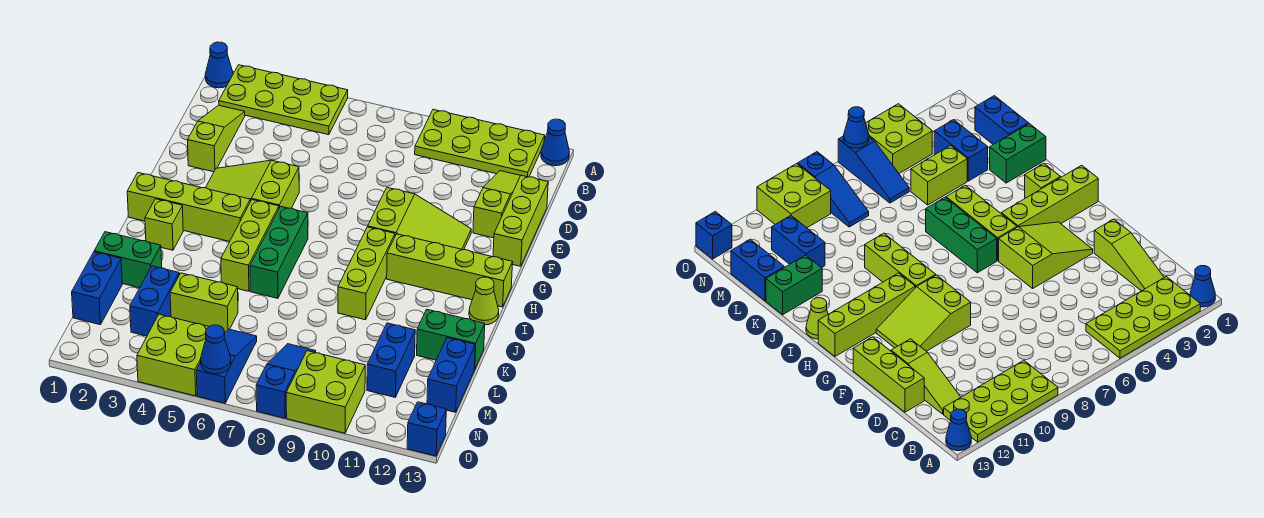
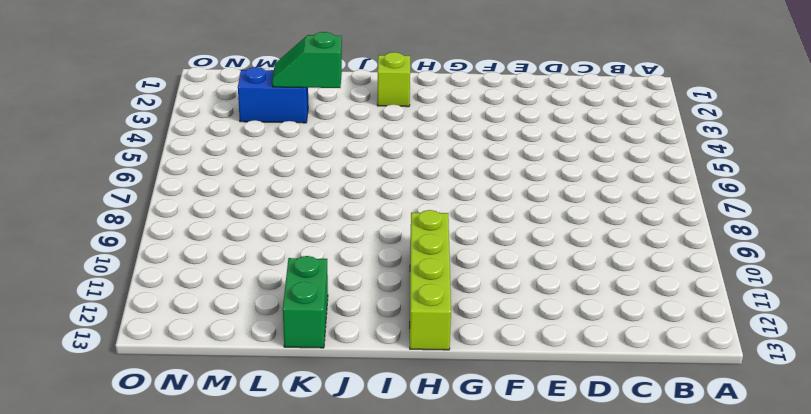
green slope K3:L3 level 2 top K -> none
none -> blue cone A1 level 1
none -> lime plate A2:B5 level 1
none -> lime plate A9:B12 level 1

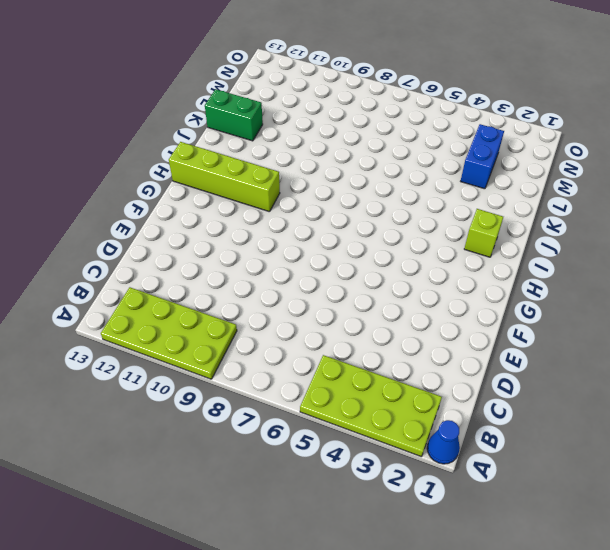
none -> blue cone A13 level 1
none -> lime slope C2:E2 level 1 top E
none -> lime slope C12:E12 level 1 top E

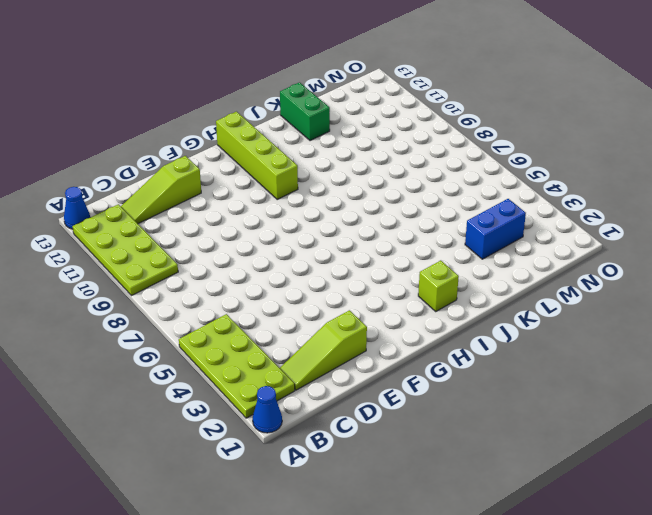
none -> lime brick D13:F13 level 1
none -> lime slope F3:G5 level 1 top 5
none -> lime slope F9:G11 level 1 top 9

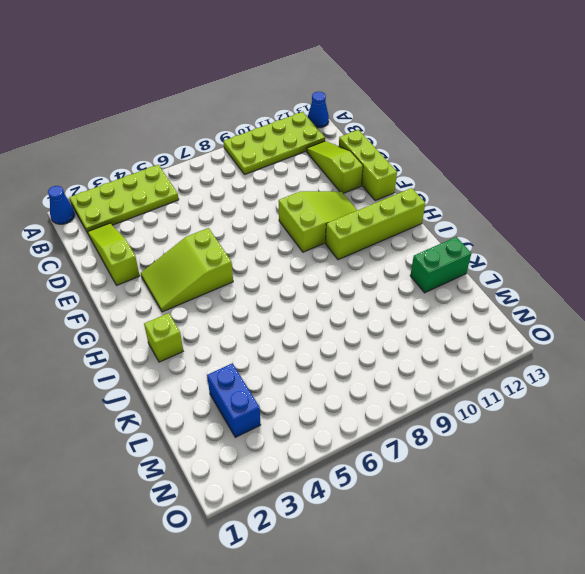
none -> lime brick H1:H4 level 1
none -> lime brick H5:J5 level 1
none -> green brick H6:J6 level 1

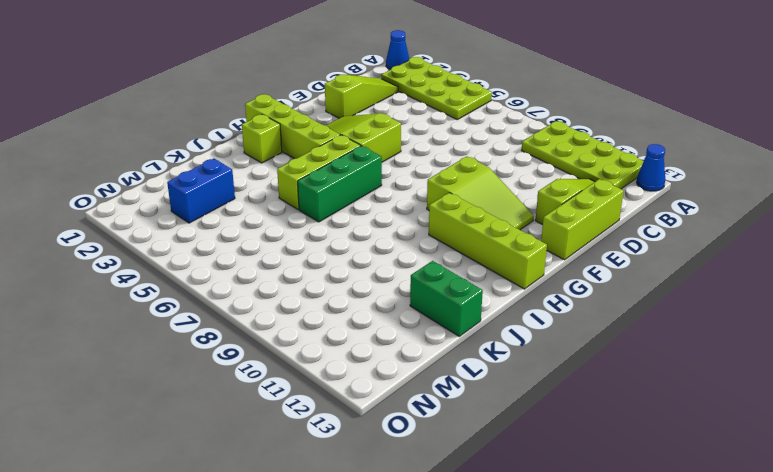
none -> lime brick H9:J9 level 1
none -> lime cone I13 level 1
none -> green brick K1:K2 level 1

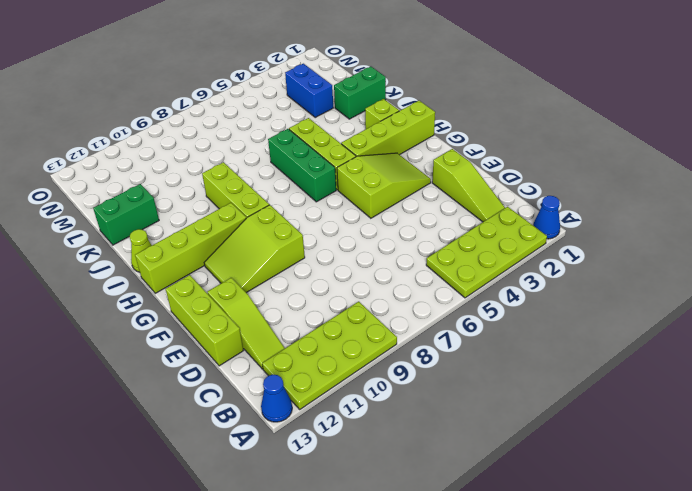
none -> blue brick L1:M1 level 1
none -> lime brick L4:L5 level 1
none -> blue brick L11:M11 level 1

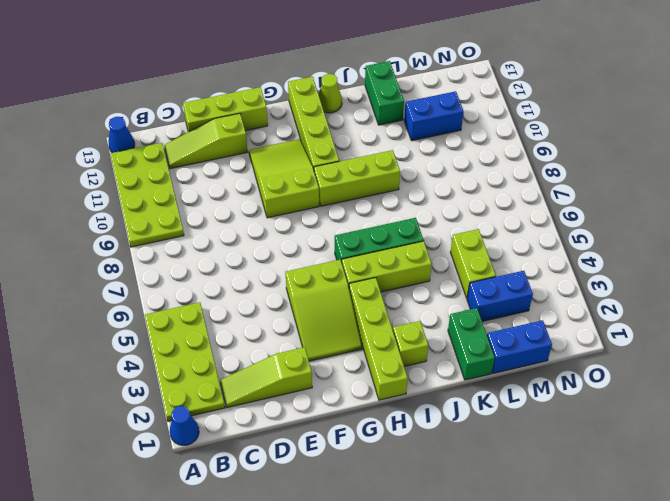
none -> blue brick L13:M13 level 1
none -> blue slope M6:O6 level 1 top O
none -> blue slope M8:O8 level 1 top O

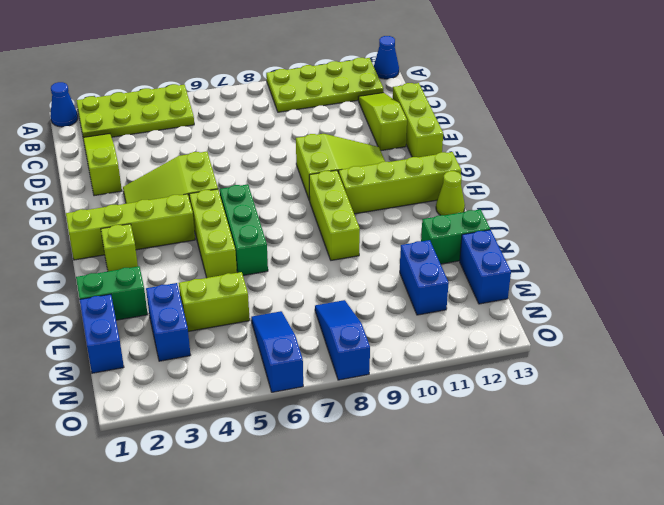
none -> lime brick N4:O5 level 1
none -> lime brick N9:O10 level 1
none -> blue brick O13 level 1

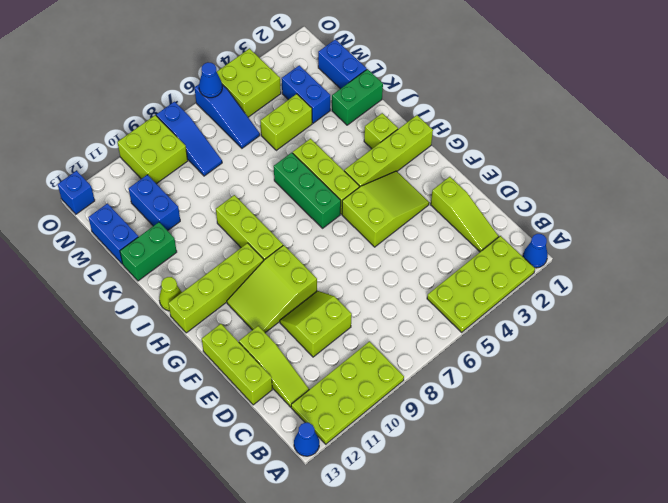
lime slope D9:E10 level 1 top D -> none

